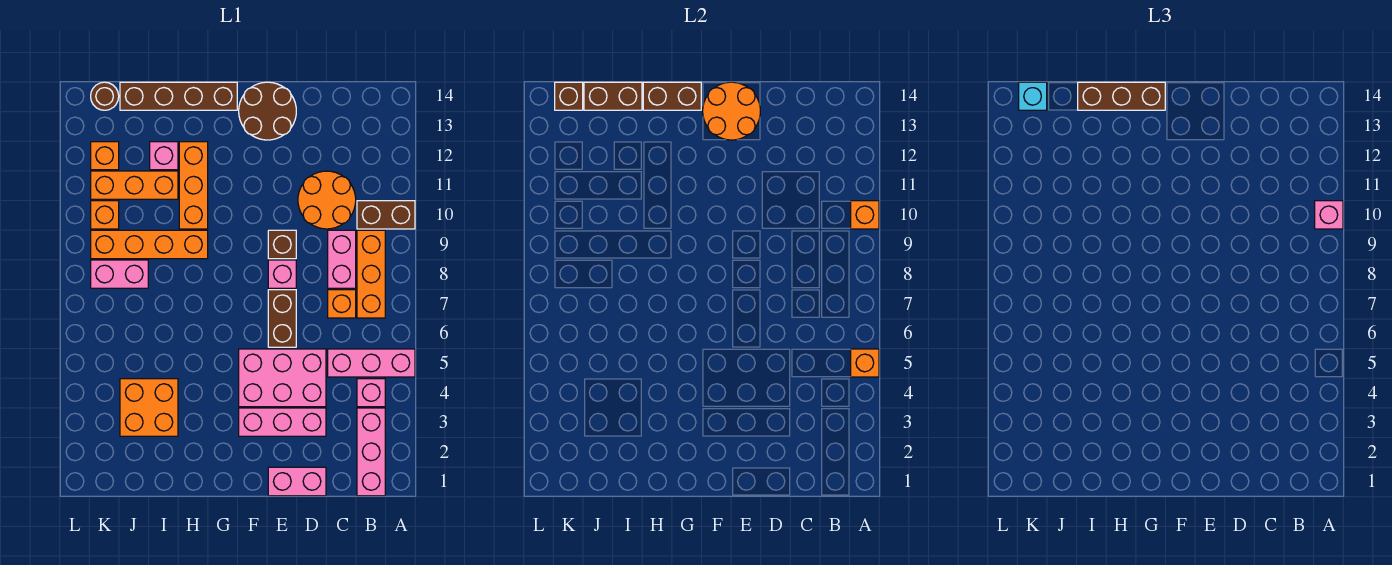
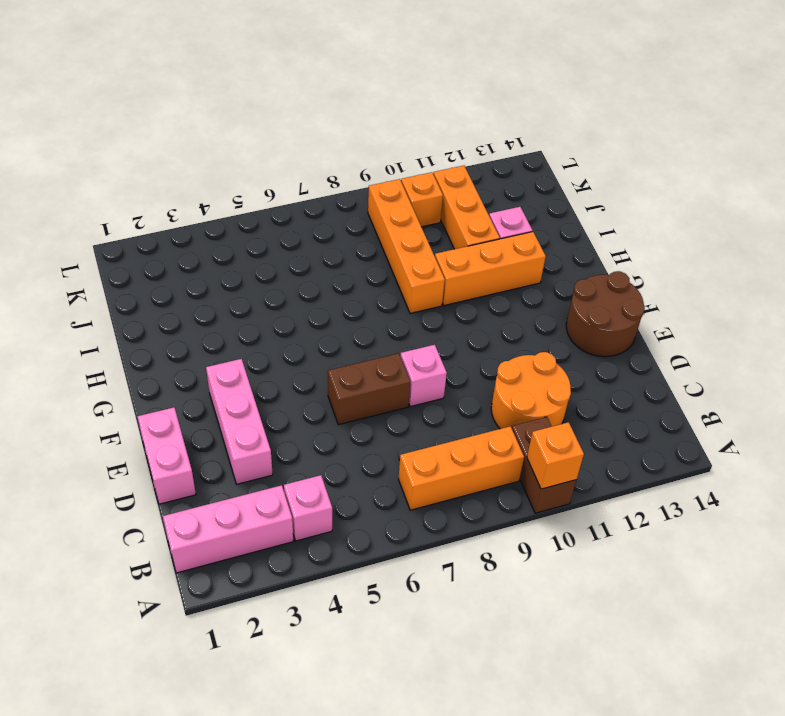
none -> pink brick A5:C5 level 1
none -> orange brick C7 level 1
none -> pink brick C8:C9 level 1
none -> pink brick D4:F5 level 1

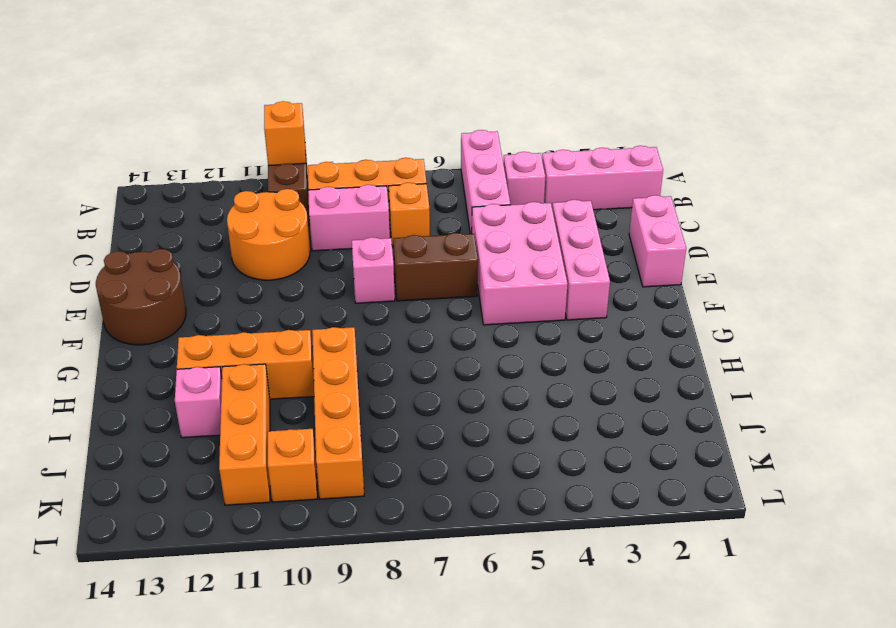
none -> brown brick E9 level 1
none -> brown brick G14:J14 level 1
none -> orange brick I3:J4 level 1
none -> pink brick J8:K8 level 1

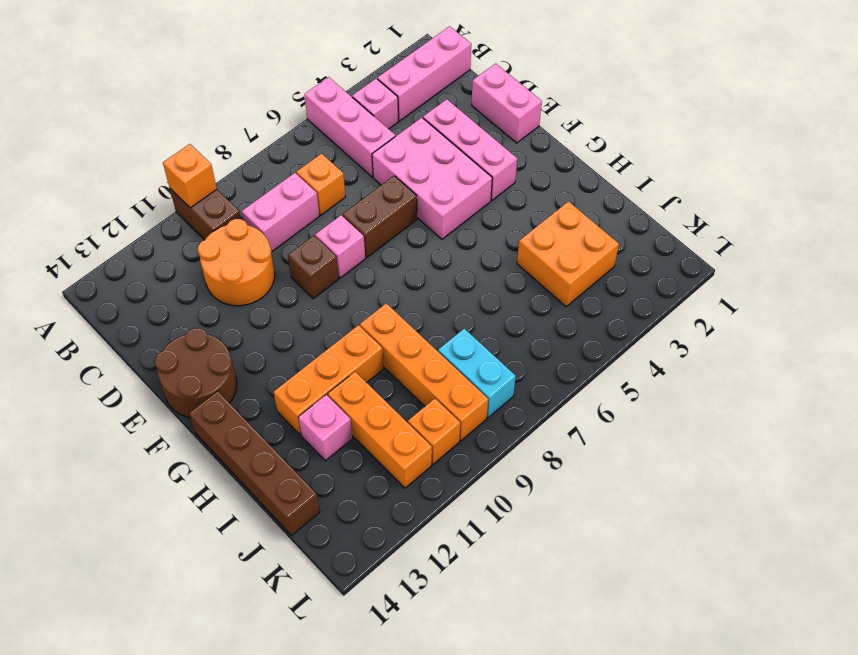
cyan brick J8:K8 level 1 -> pink brick J8:K8 level 1
none -> orange brick B7:B9 level 1
none -> orange brick K12 level 1
none -> brown round brick K14 level 1
none -> orange brick A5 level 2

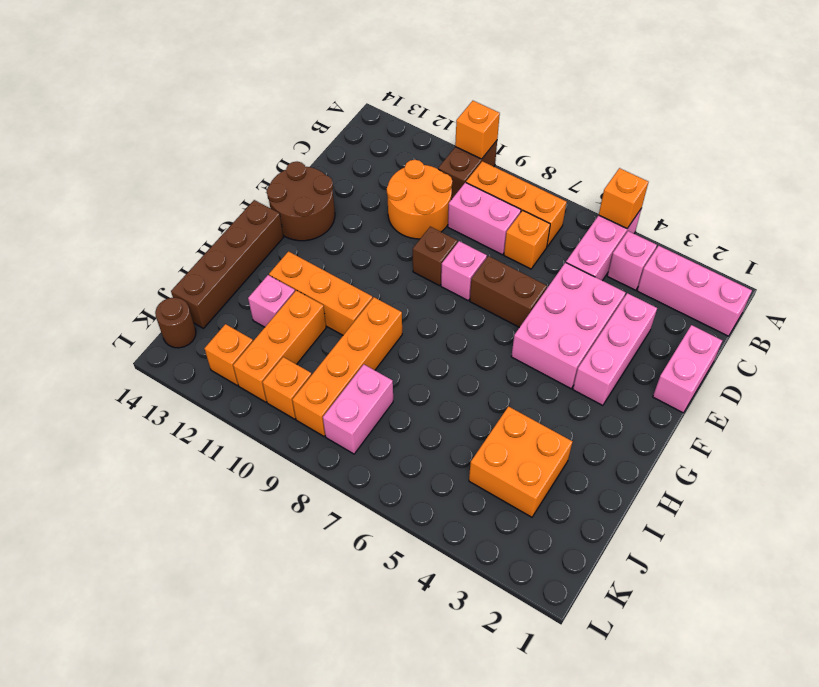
none -> orange round brick E13:F14 level 2
none -> brown brick G14:H14 level 2
none -> brown brick I14:J14 level 2
none -> brown brick K14 level 2

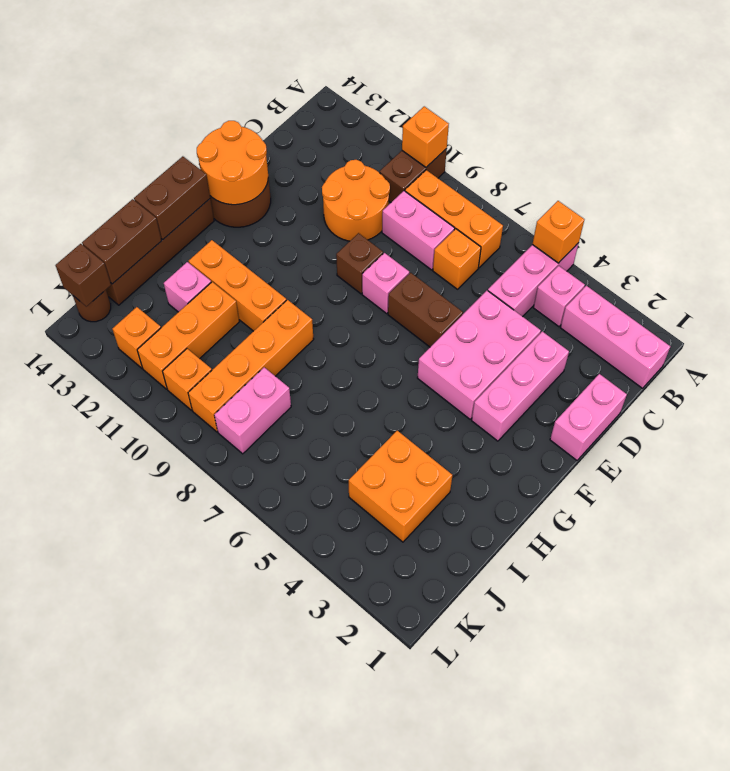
none -> pink brick A10 level 3
none -> brown brick G14:I14 level 3
none -> cyan brick K14 level 3

